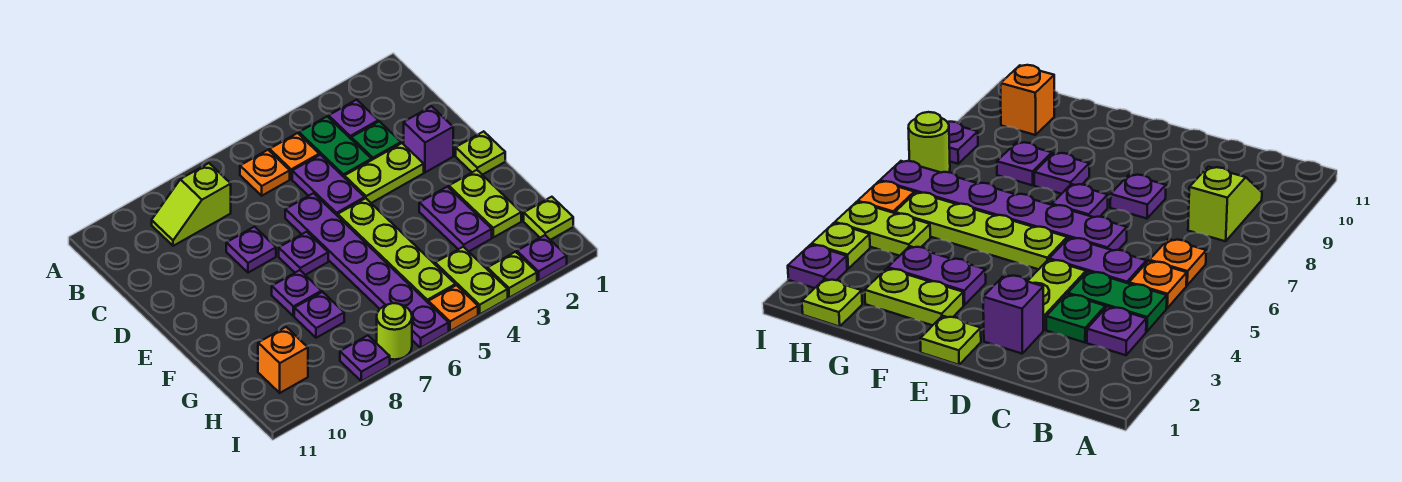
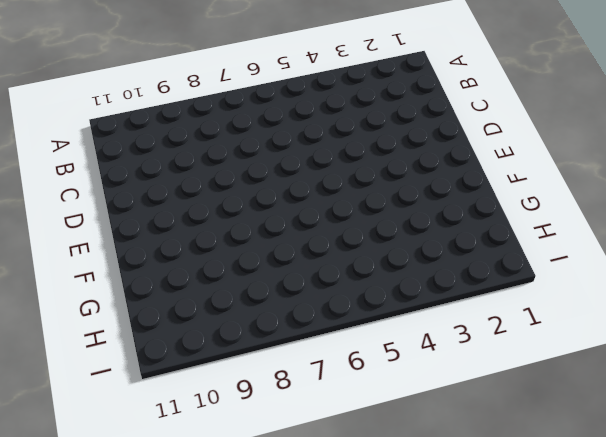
none -> purple plate B3 level 1
none -> green plate B4:C4 level 1
none -> orange plate B5 level 1

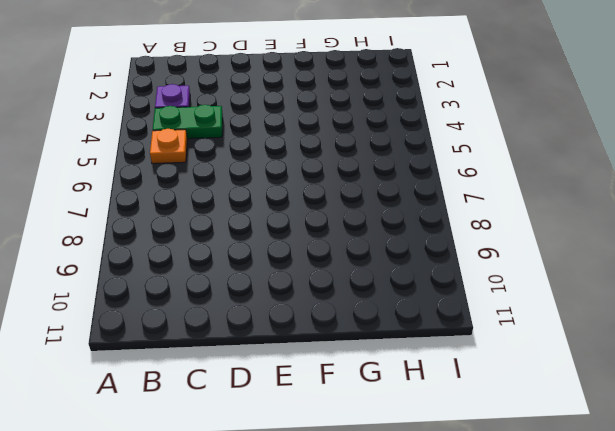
none -> orange plate B6 level 1
none -> lime slope B8:B9 level 1 top 8
none -> green plate C3 level 1

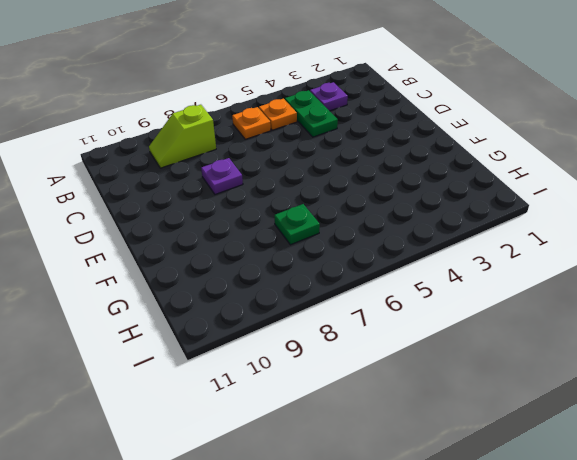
green plate G7 level 1 -> green plate C3 level 1
none -> purple plate C5:D5 level 1
none -> purple brick D2 level 1
none -> lime plate D3:D4 level 1

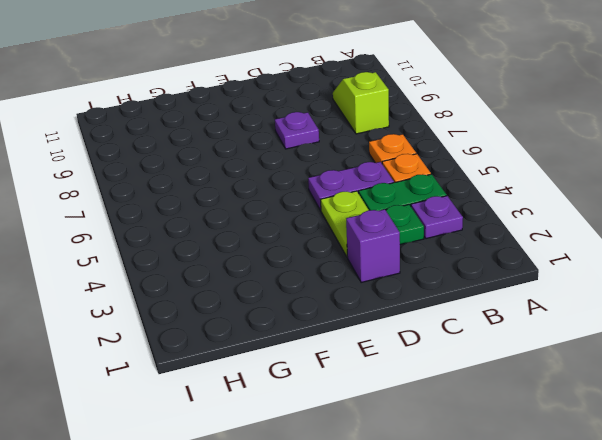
none -> purple plate D6:I6 level 1
none -> lime plate E1 level 1
none -> lime plate E5:H5 level 1

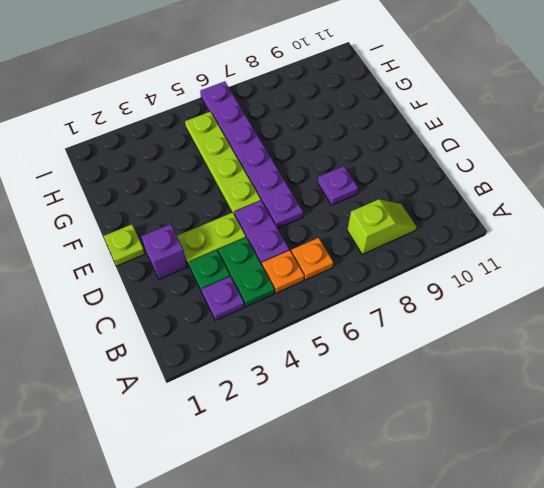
none -> purple plate E7 level 1
none -> lime plate F2:G2 level 1
none -> purple plate F3:G3 level 1

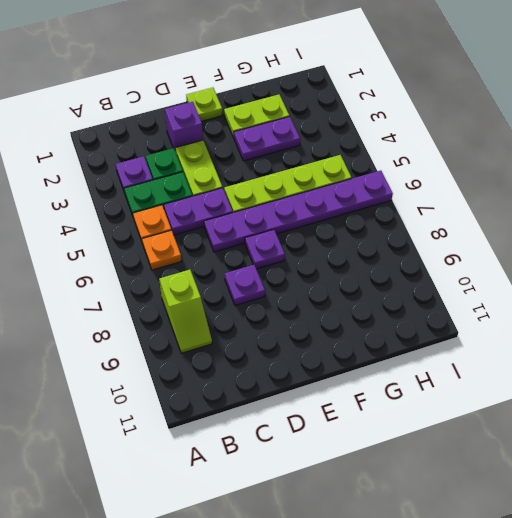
none -> purple plate F8 level 1
none -> purple plate G8 level 1
none -> lime plate H1 level 1

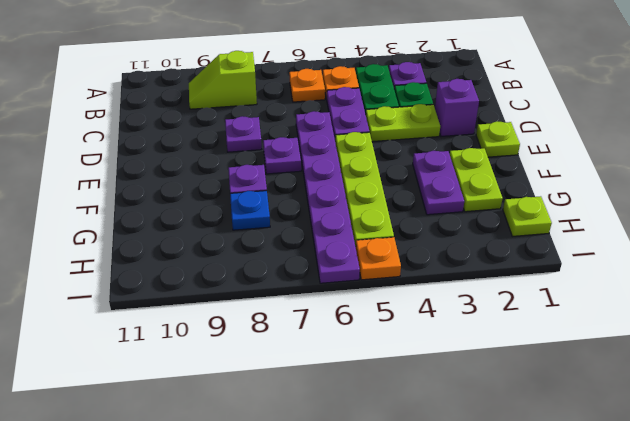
blue plate G8 level 1 -> purple plate G8 level 1
none -> lime plate H4:I4 level 1
none -> orange brick H10 level 1
none -> purple plate I2 level 1

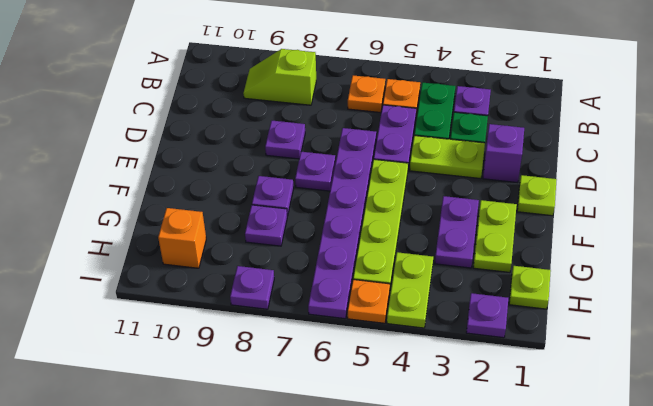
none -> lime plate I3 level 1
none -> lime round brick I7 level 1

